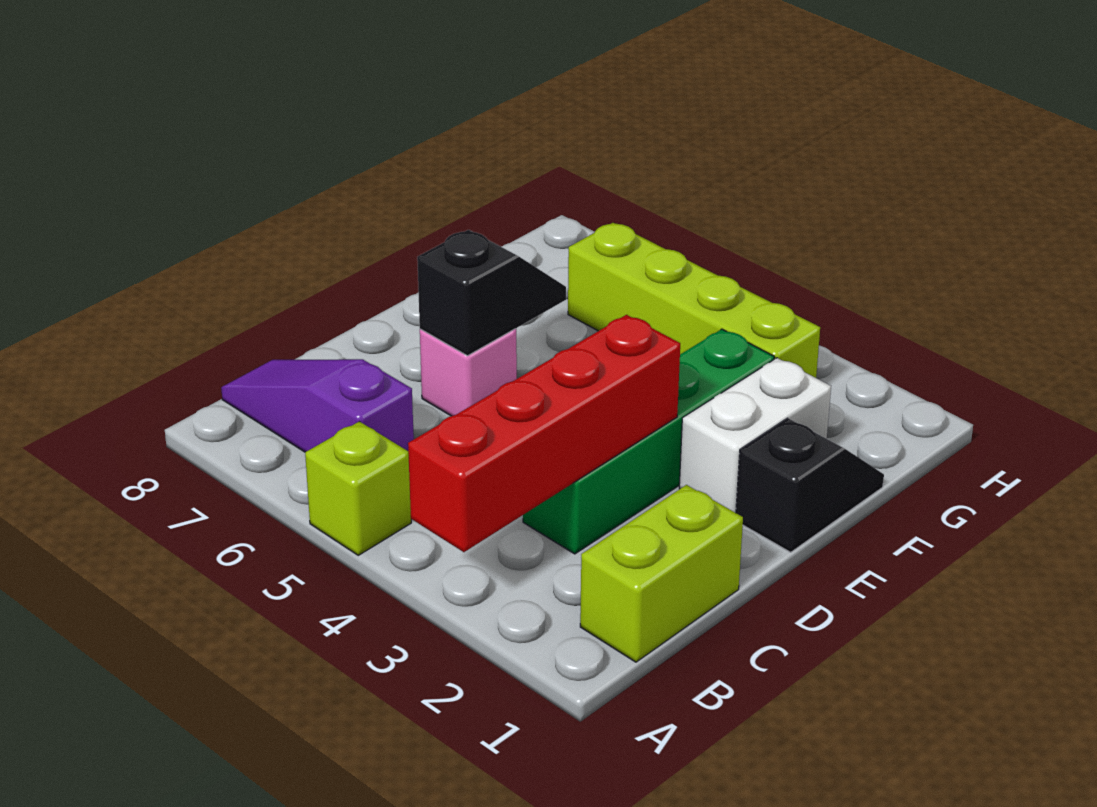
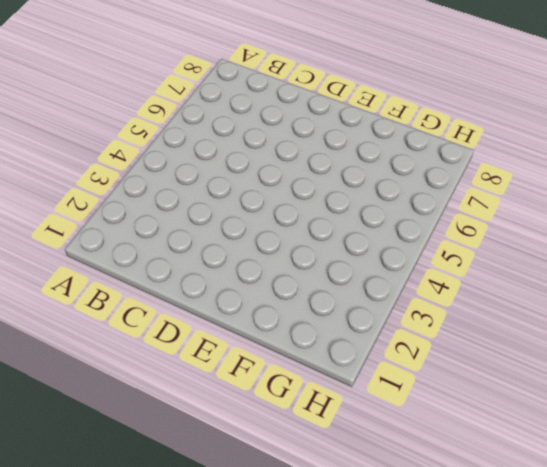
none -> lime brick A5 level 1
none -> lime brick B1:C1 level 1

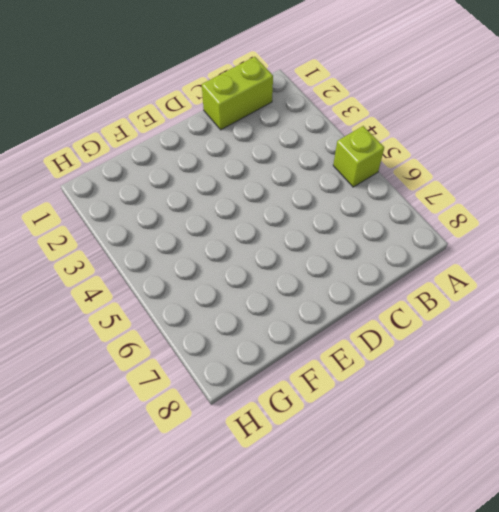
none -> purple slope B6:B8 level 1 top 6
none -> green brick C3:F3 level 1

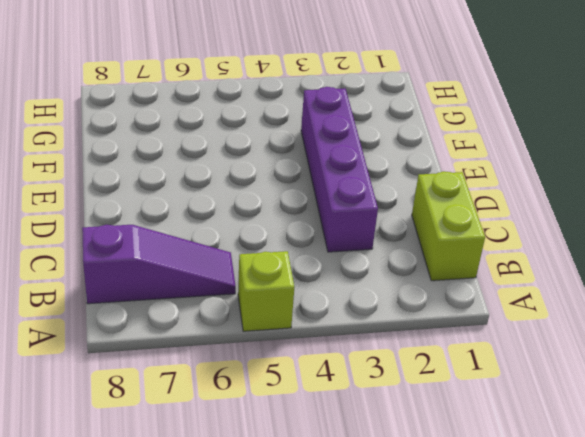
purple slope B6:B8 level 1 top 8 -> purple slope B6:B8 level 1 top 6
purple brick C3:F3 level 1 -> green brick C3:F3 level 1
none -> pink brick D6 level 1
none -> black slope E1:F1 level 1 top E

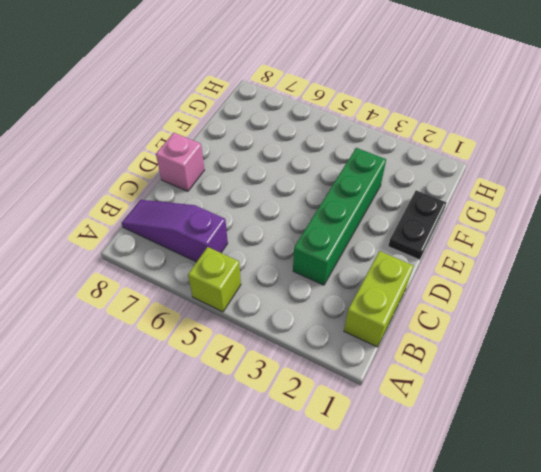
pink brick D8 level 1 -> pink brick D6 level 1
black plate E1:F1 level 1 -> black slope E1:F1 level 1 top E
none -> white brick E2:F2 level 1
none -> lime brick G3:G6 level 1

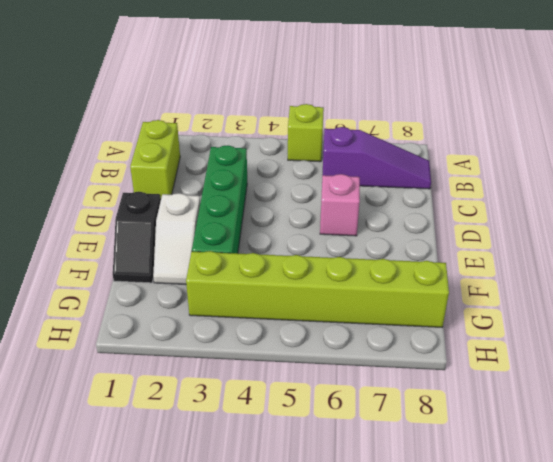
white slope E2:F2 level 1 top E -> white brick E2:F2 level 1
lime brick G3:G8 level 1 -> lime brick G3:G6 level 1
none -> red brick A3:D3 level 2
none -> black slope D6:E6 level 2 top D

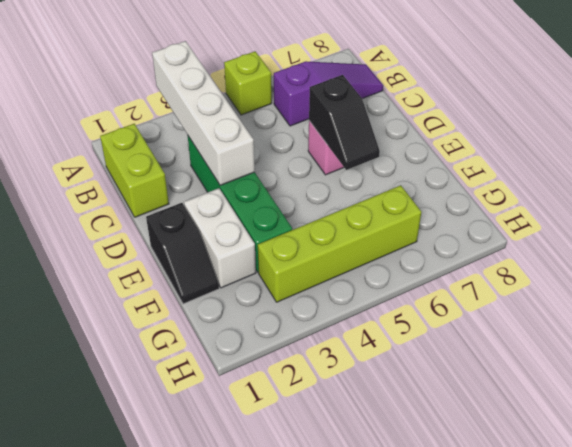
white brick A3:D3 level 2 -> red brick A3:D3 level 2

